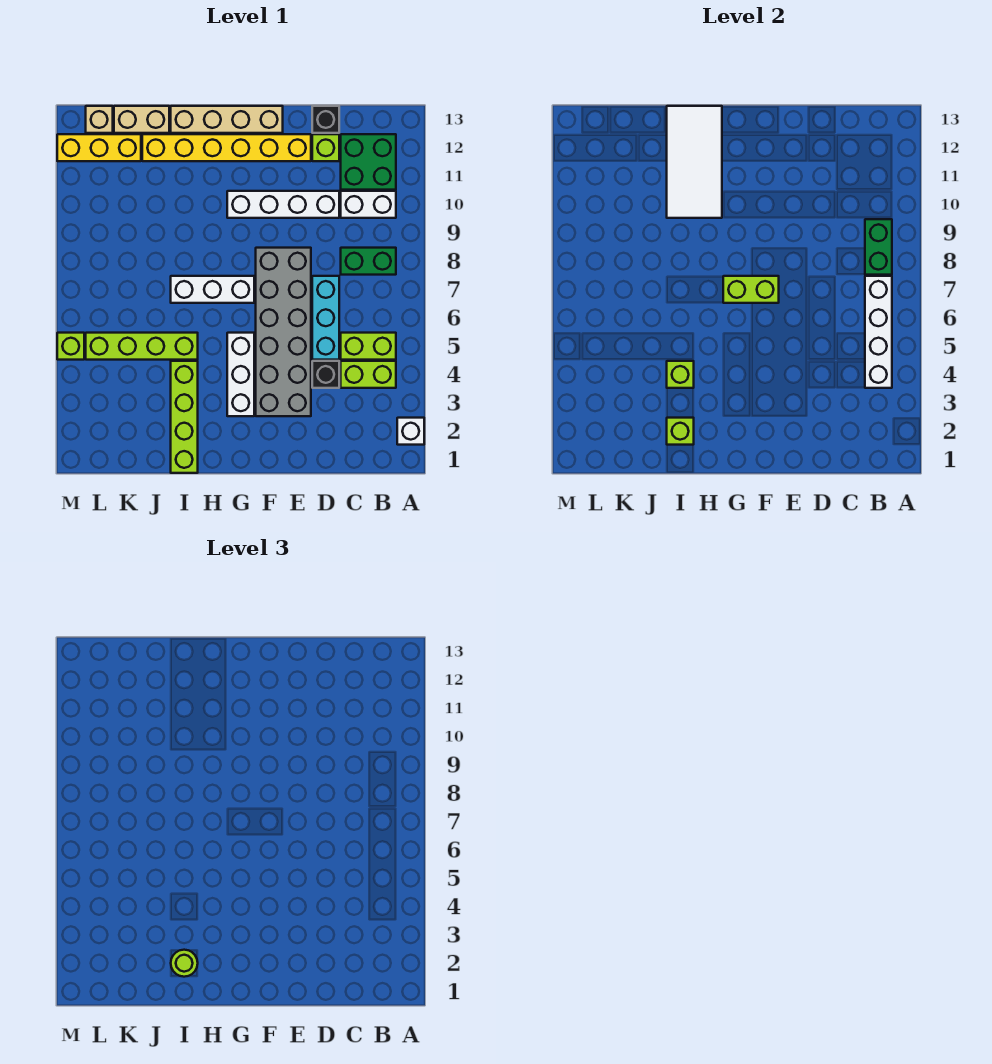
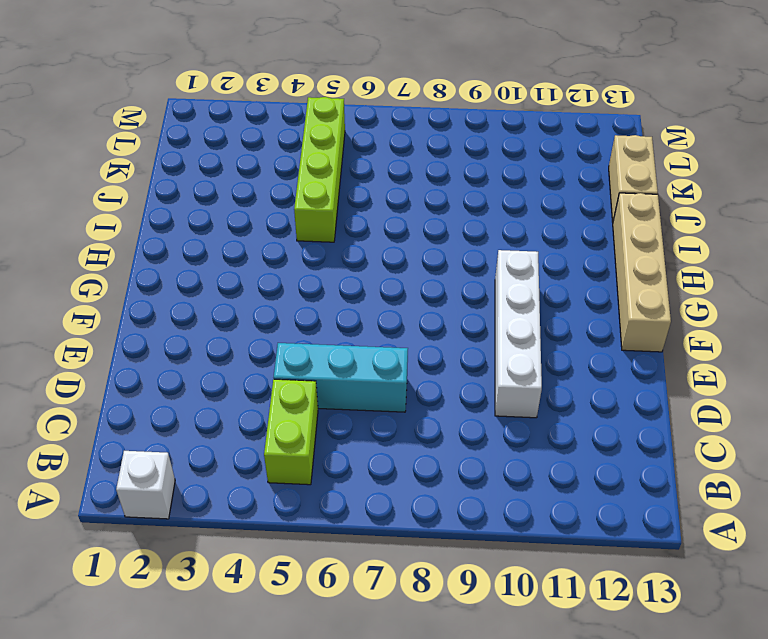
none -> lime brick B4:C4 level 1
none -> green brick B8:C8 level 1
none -> white brick B10:C10 level 1

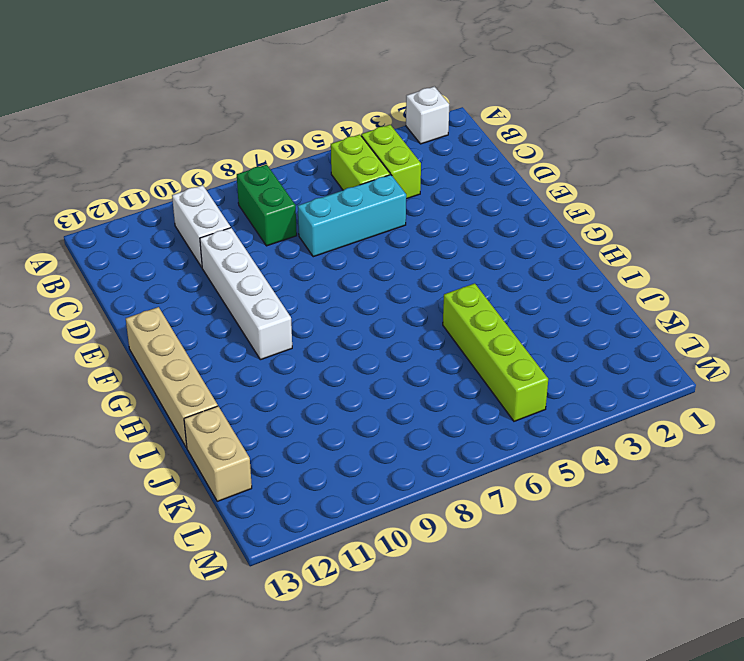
none -> green brick B11:C12 level 1
none -> black brick D4 level 1
none -> lime brick D12 level 1

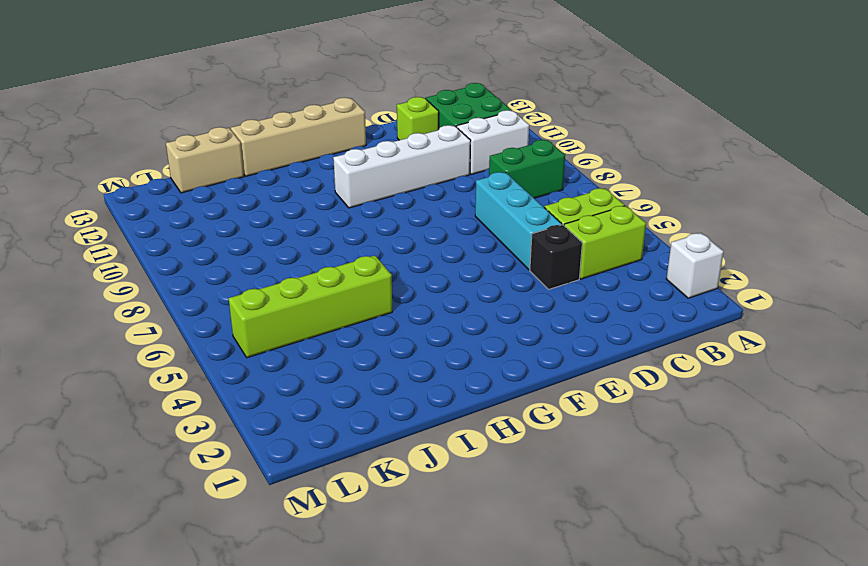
none -> black brick D13 level 1
none -> grey brick E3:F8 level 1
none -> yellow brick E12:J12 level 1

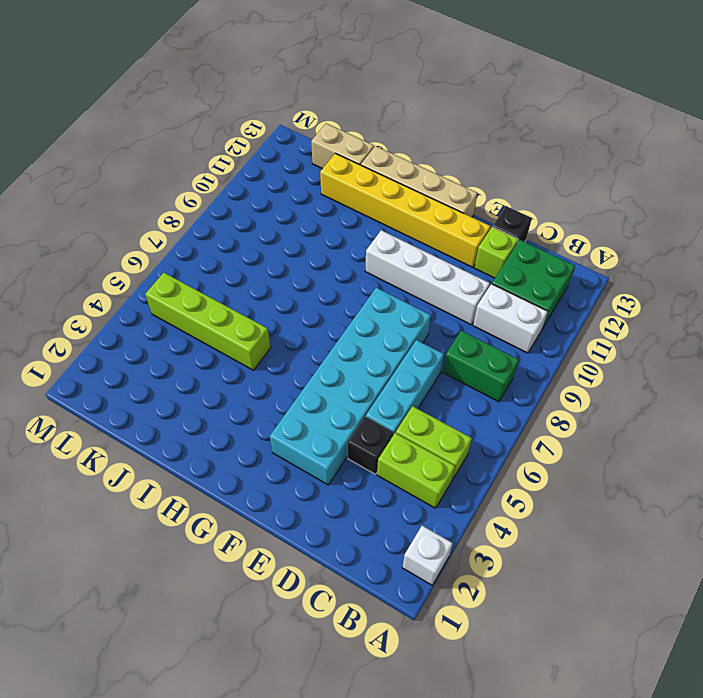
cyan brick E3:F8 level 1 -> grey brick E3:F8 level 1
none -> white brick G3:G5 level 1
none -> white brick G7:I7 level 1
none -> lime brick I1:I4 level 1

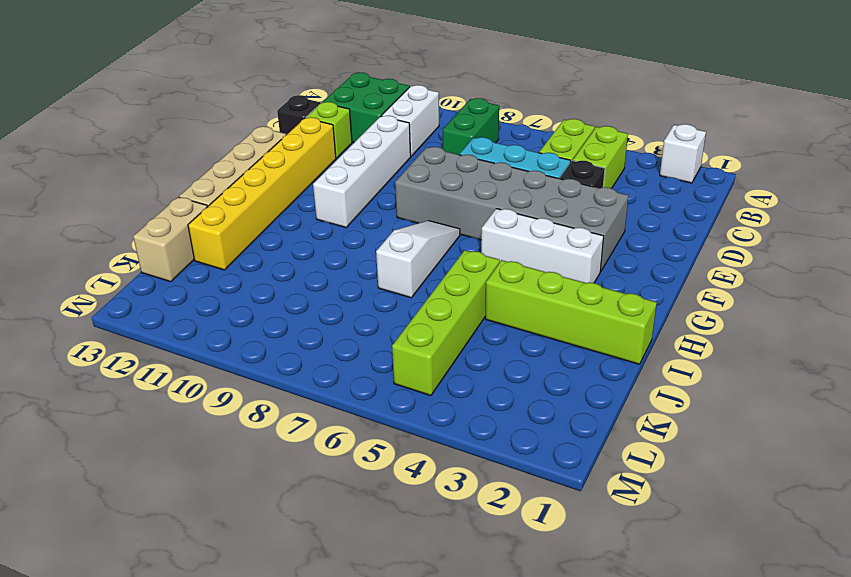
white slope G7:I7 level 1 top I -> white brick G7:I7 level 1
none -> yellow brick K12:M12 level 1
none -> tan brick L13 level 1
none -> lime brick M5 level 1

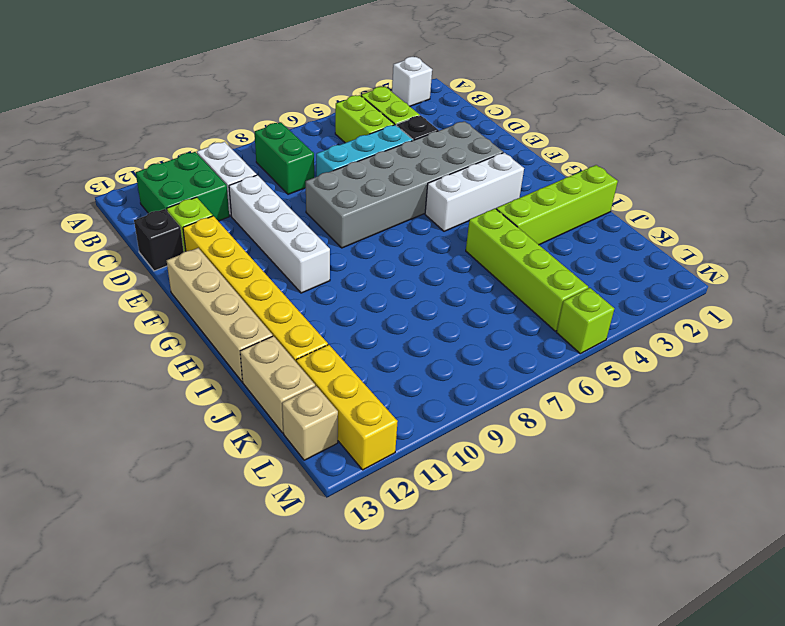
none -> white brick G7:I7 level 1
none -> white brick B4:B7 level 2
none -> green brick B8:B9 level 2

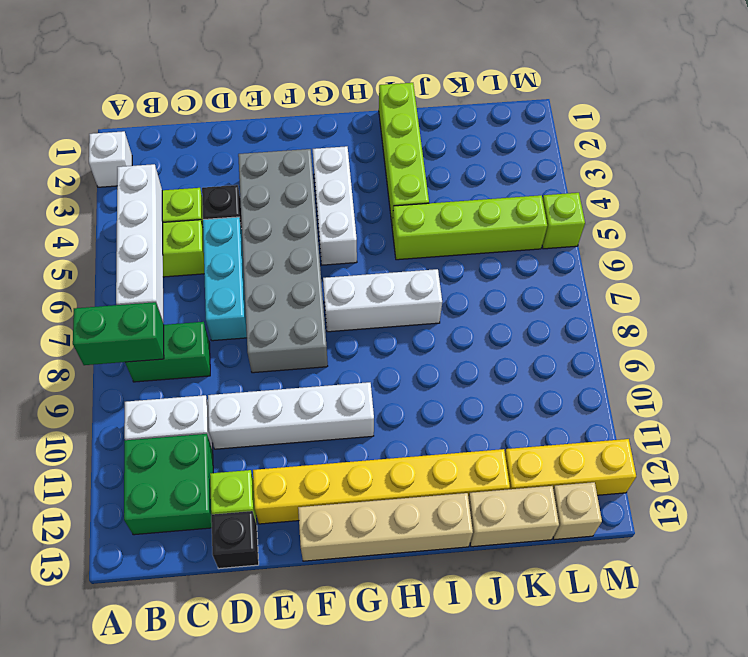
green brick A8:B8 level 2 -> green brick B8:B9 level 2
none -> lime brick F7:G7 level 2
none -> white tile H10:I13 level 2
none -> lime brick I2 level 2

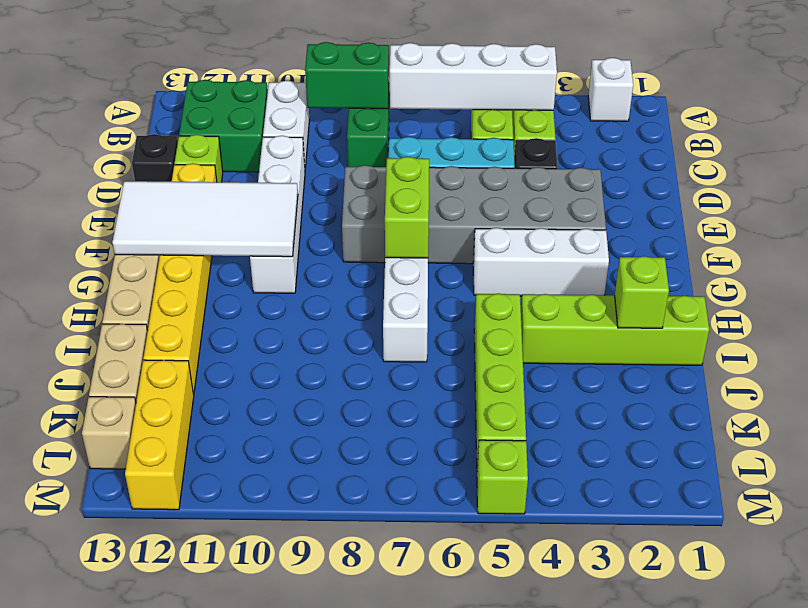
white tile F10:G13 level 2 -> white tile H10:I13 level 2
none -> lime brick I4 level 2
none -> lime round brick I2 level 3

